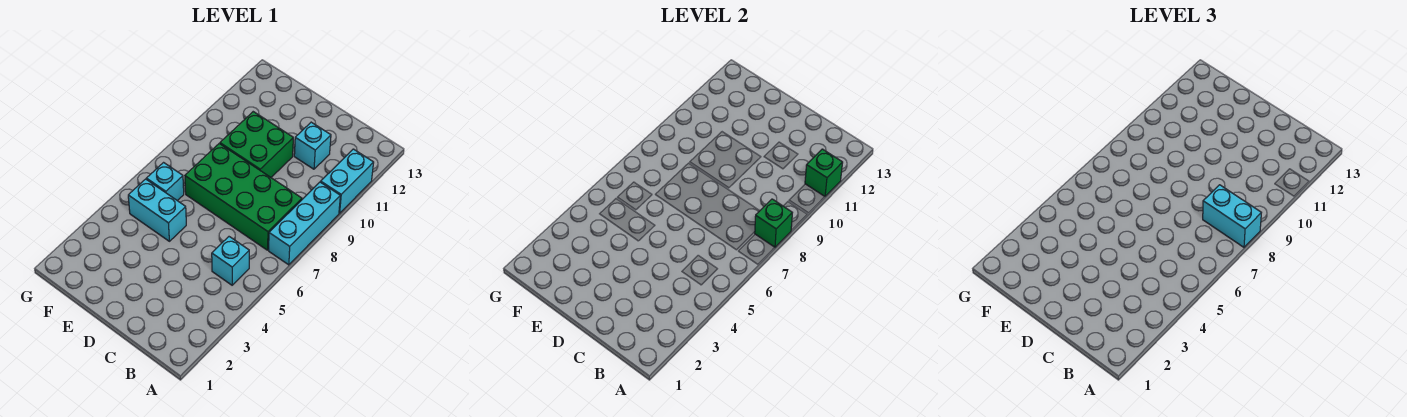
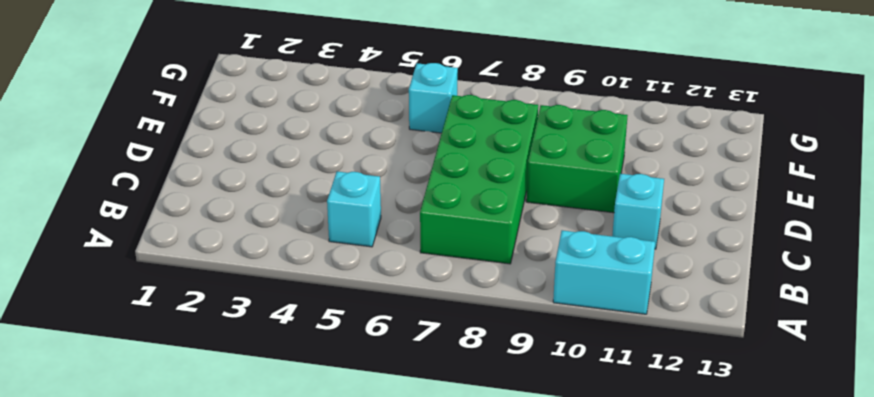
none -> cyan brick A7:A9 level 1
none -> cyan brick E5:F5 level 1

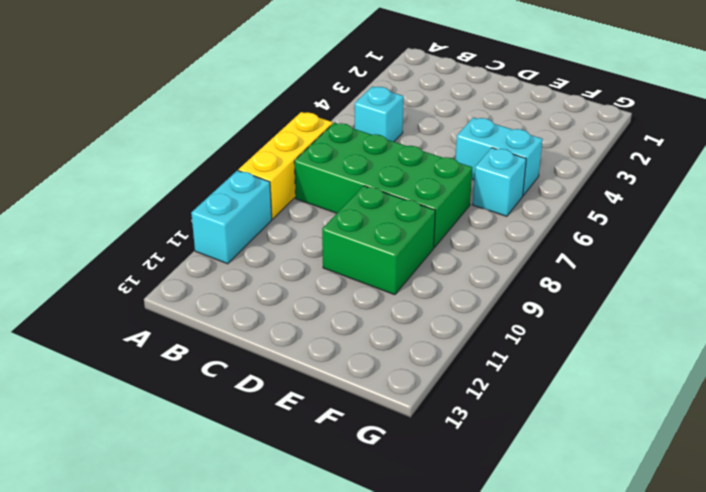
yellow brick A7:A9 level 1 -> cyan brick A7:A9 level 1
none -> cyan brick C11 level 1
none -> green brick A8 level 2

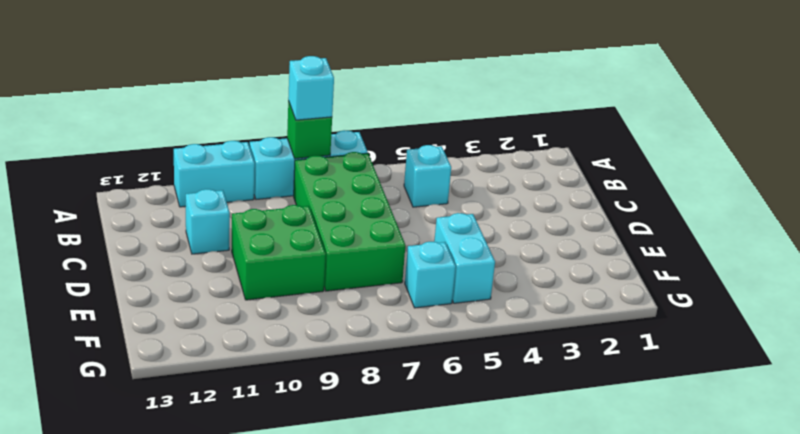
cyan brick A8 level 3 -> cyan brick A8:B8 level 3
none -> green brick A11 level 2

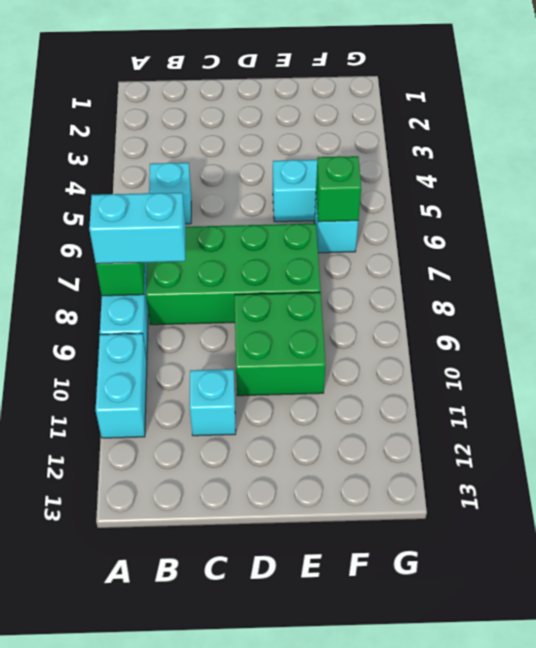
green brick F6 level 2 -> green brick A11 level 2

